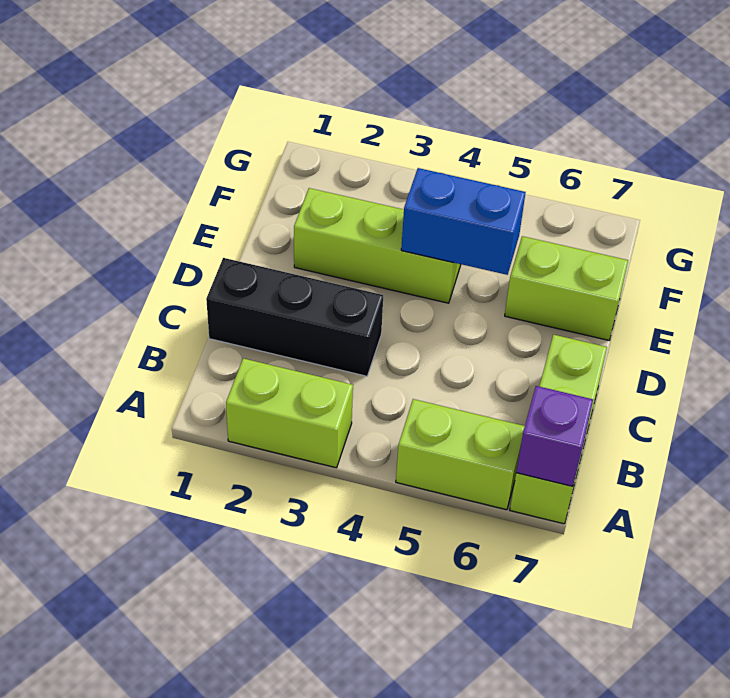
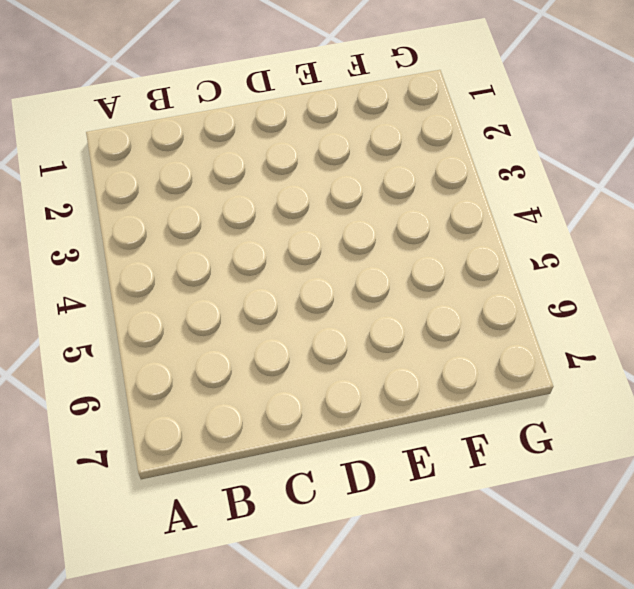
none -> lime brick A2:A3 level 1
none -> lime brick A5:A6 level 1

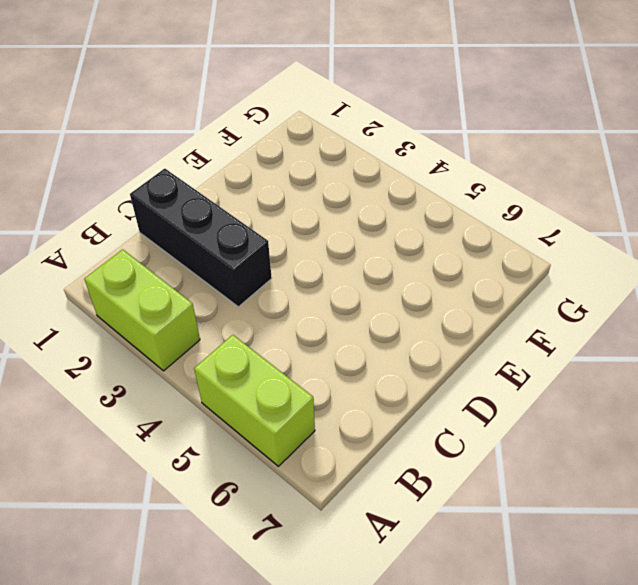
none -> lime brick A7:C7 level 1
none -> lime brick E2:E4 level 1

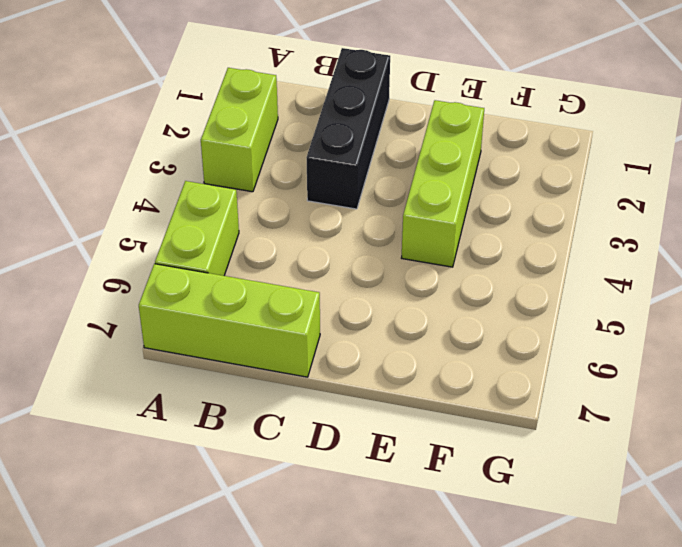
none -> lime brick E6:E7 level 1
none -> purple brick A7 level 2

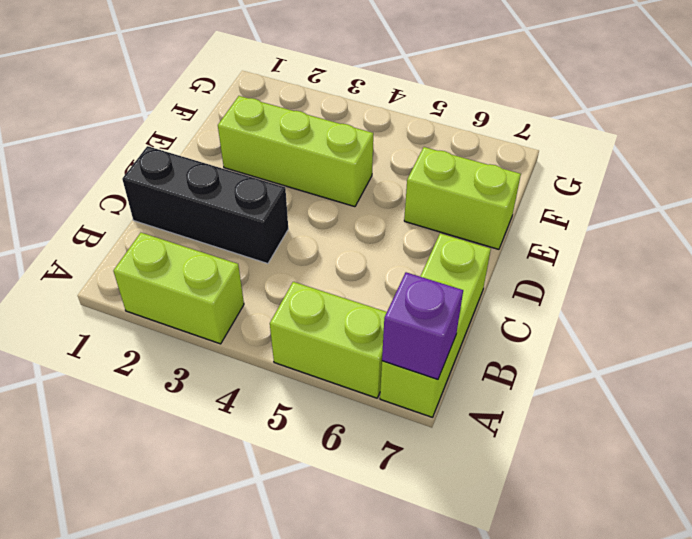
none -> blue brick E4:E5 level 2

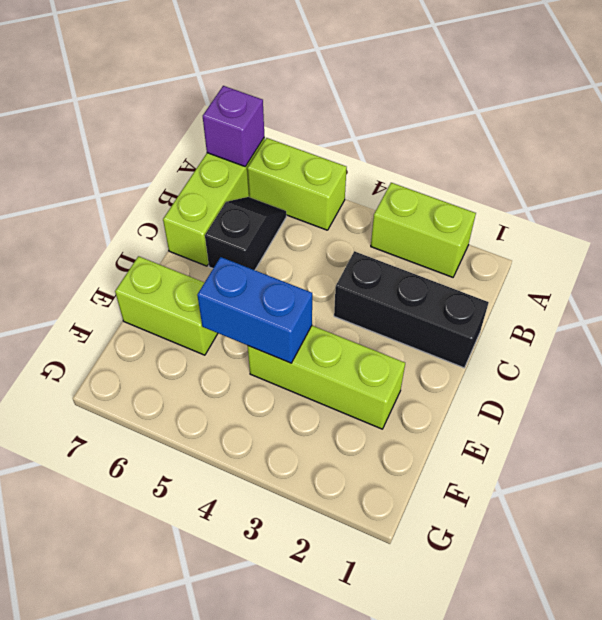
black slope B6:C6 level 1 top C -> none

